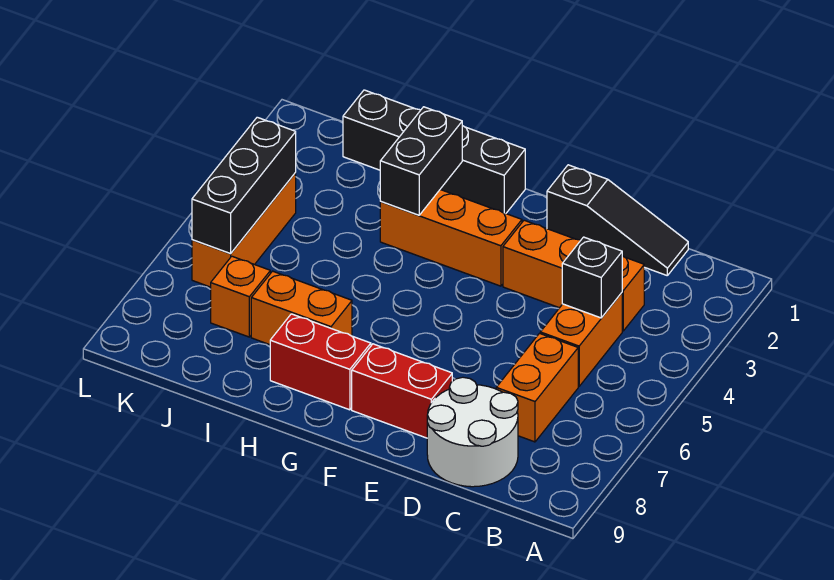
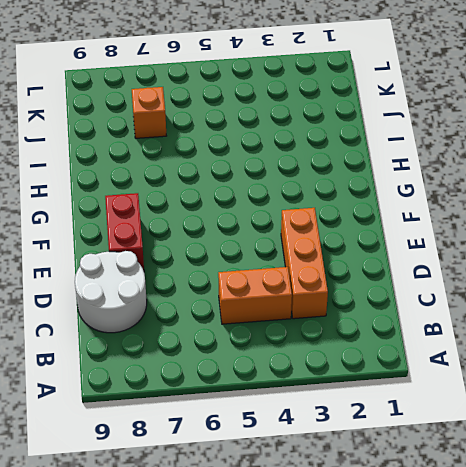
none -> black slope C1:E1 level 1 top E
none -> orange brick C6:C7 level 1
none -> orange brick F3:H3 level 1

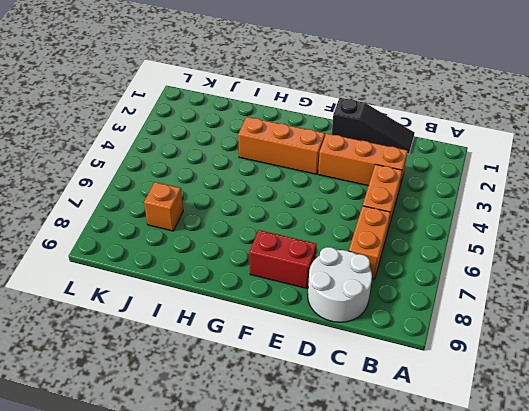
none -> black brick G1:J1 level 1
none -> red brick G8:H8 level 1
none -> orange brick H7:I7 level 1

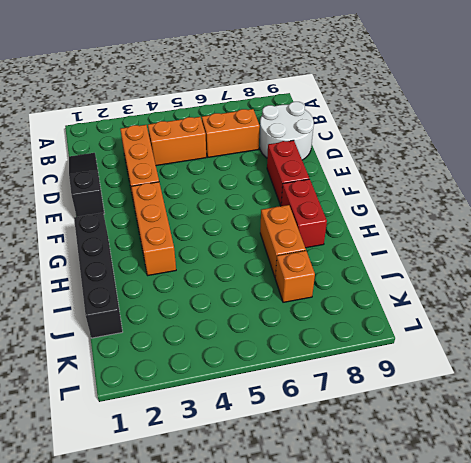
none -> orange brick K4:K6 level 1
none -> black brick C4 level 2
none -> black brick H2:H3 level 2

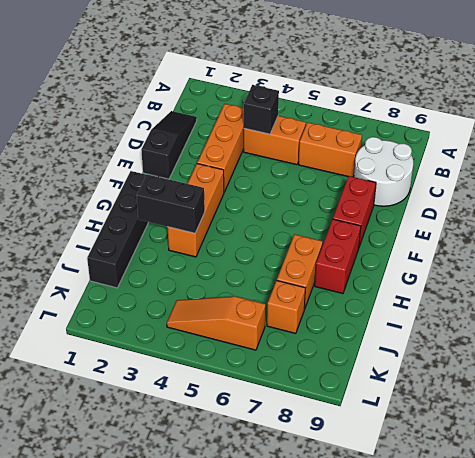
orange slope K4:K6 level 1 top 6 -> orange brick K4:K6 level 1
none -> black brick K4:K6 level 2

